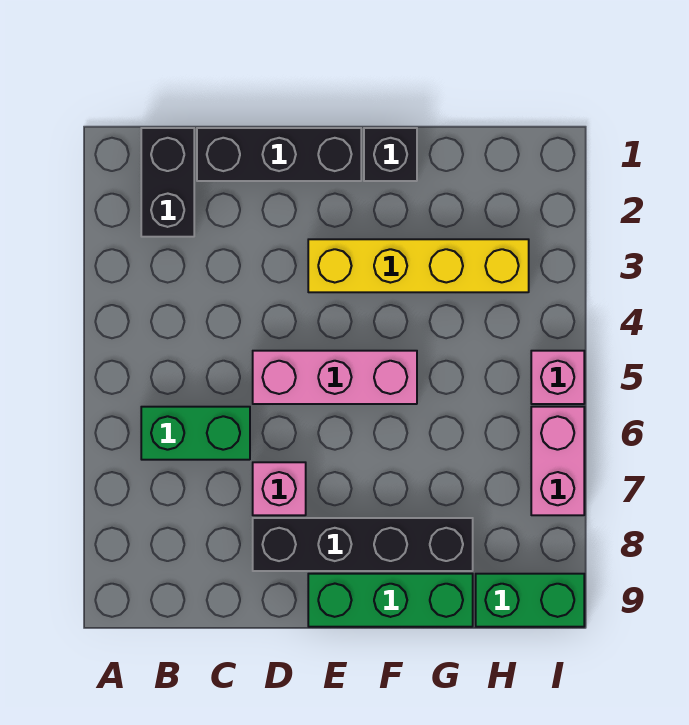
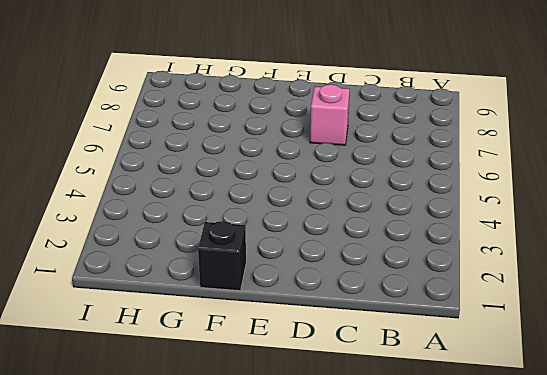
none -> black brick B1:B2 level 1
none -> green brick B6:C6 level 1
none -> black brick C1:E1 level 1

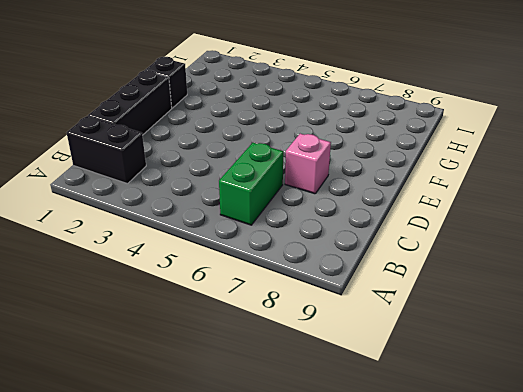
none -> pink brick D5:F5 level 1
none -> black brick D8:G8 level 1
none -> yellow brick E3:H3 level 1

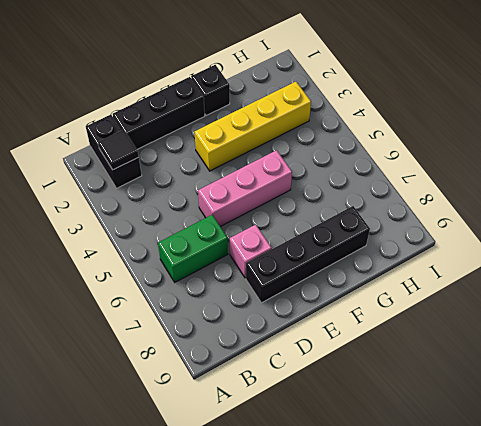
black tile B2 level 2 -> none
none -> green brick E9:G9 level 1
none -> green brick H9:I9 level 1
none -> pink brick I5 level 1

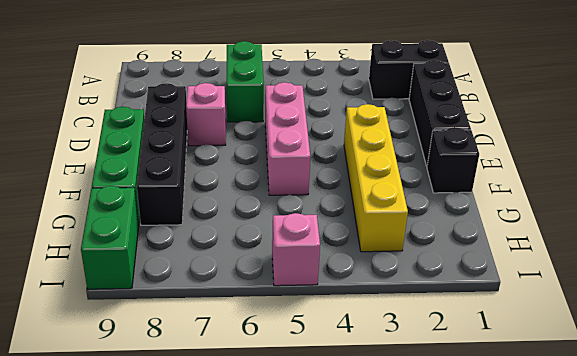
none -> pink brick I6:I7 level 1

